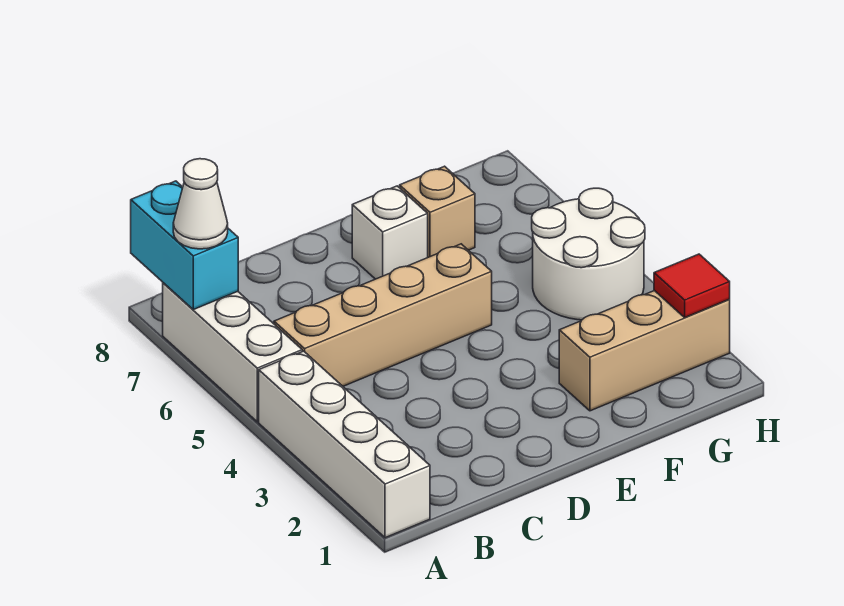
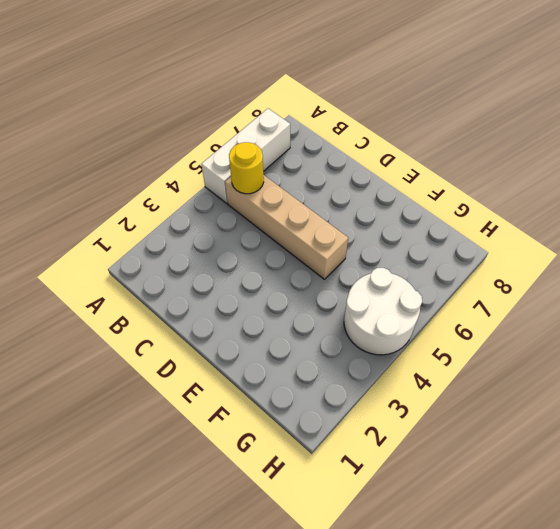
yellow round brick B5 level 2 -> none
none -> white brick A1:A4 level 1
none -> white brick E7 level 1

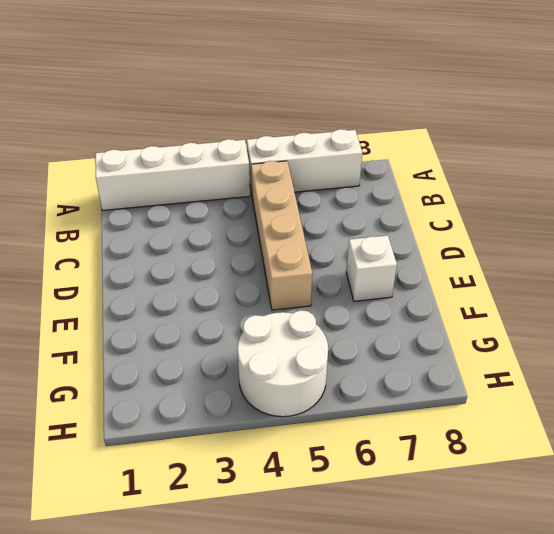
none -> tan brick F2:H2 level 1
none -> tan brick F7 level 1

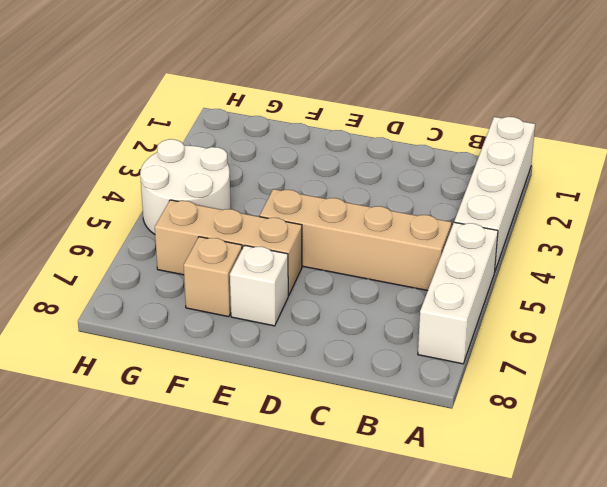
tan brick E6:G6 level 1 -> tan brick F2:H2 level 1
none -> cyan brick A7:A8 level 2
none -> red tile H2 level 2

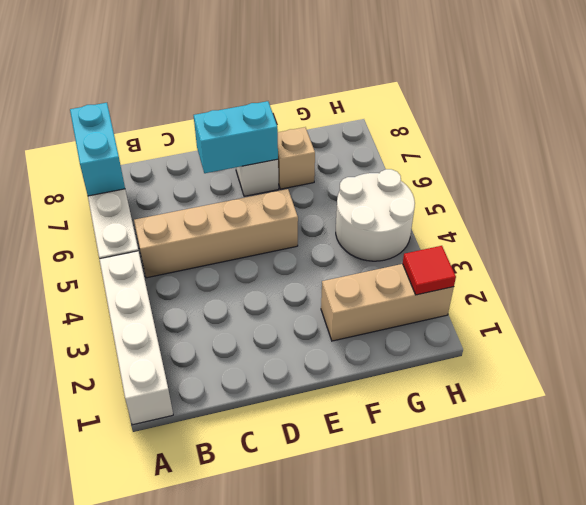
cyan brick D7:E7 level 2 -> none
none -> white cone A7 level 3

